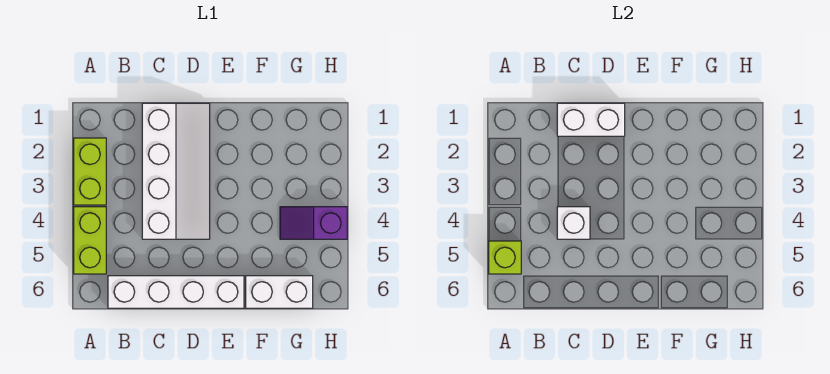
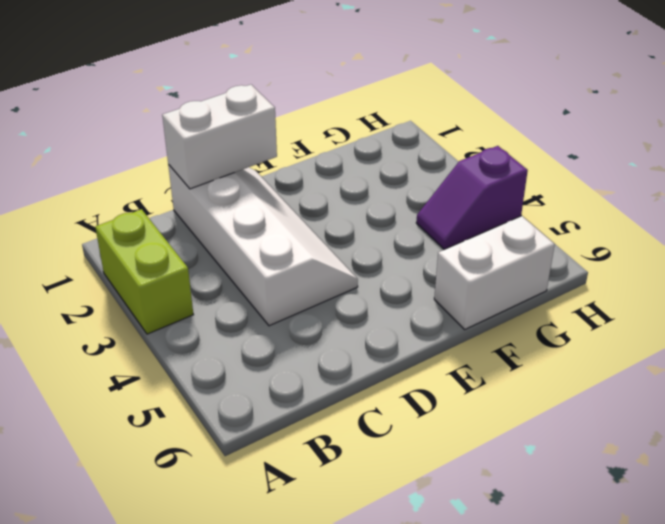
none -> lime brick A4:A5 level 1
none -> white brick B6:E6 level 1

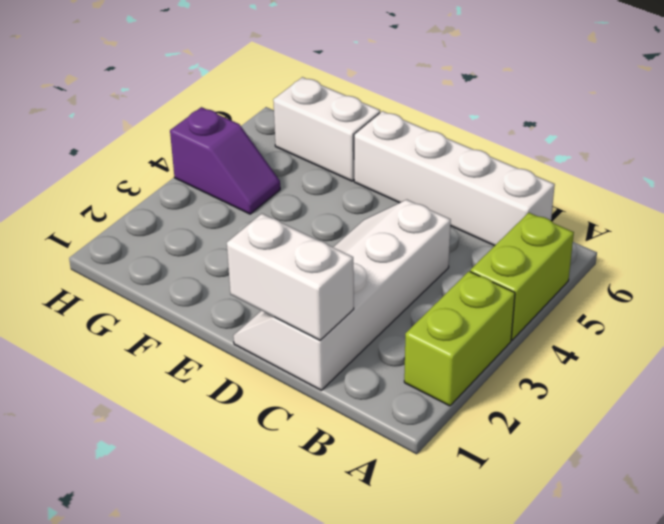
none -> lime brick A5 level 2
none -> white brick C4 level 2

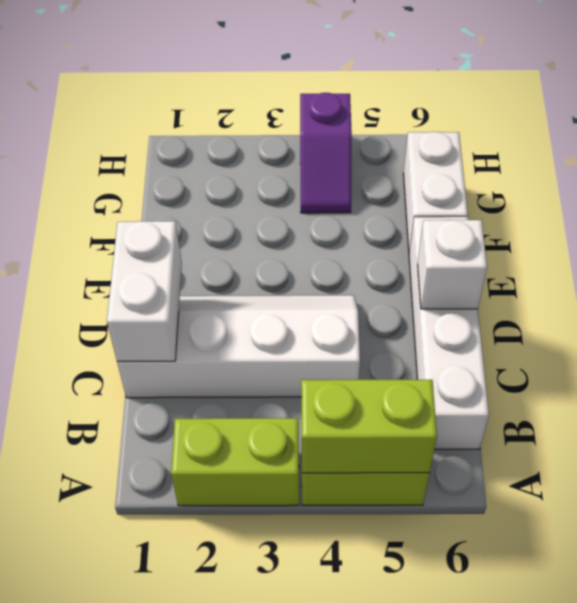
lime brick A4:A5 level 2 -> lime brick A5 level 2
white brick D6 level 2 -> white brick C4 level 2

